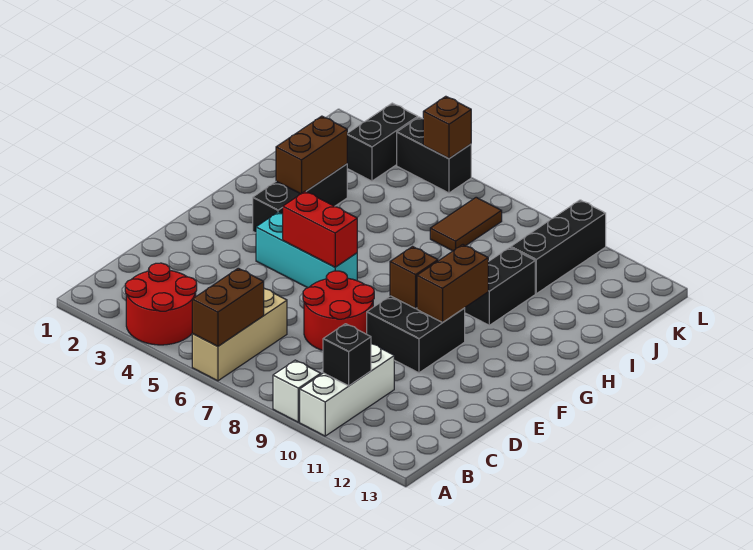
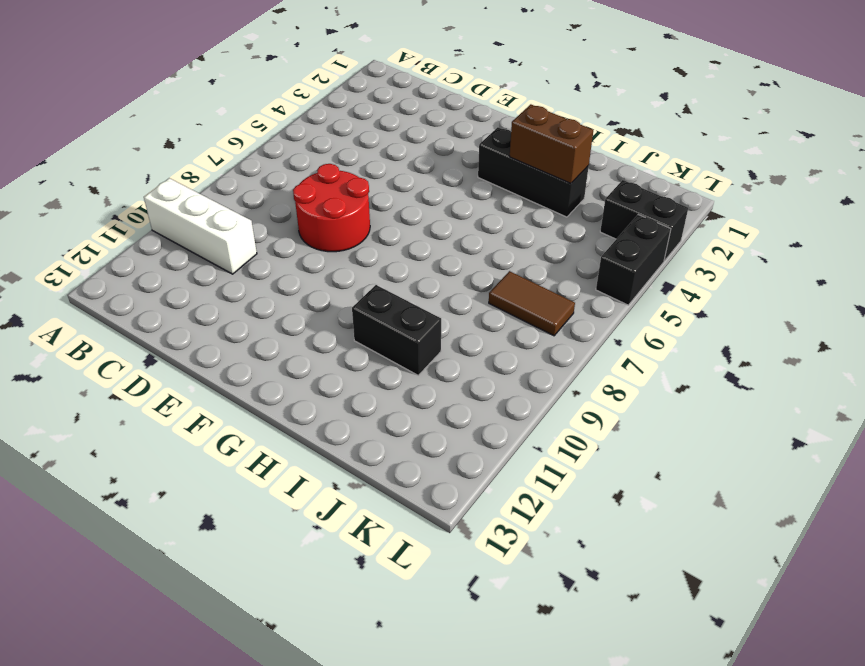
none -> red round brick A3:B4 level 1
none -> tan brick A6:C6 level 1
none -> white brick A9 level 1

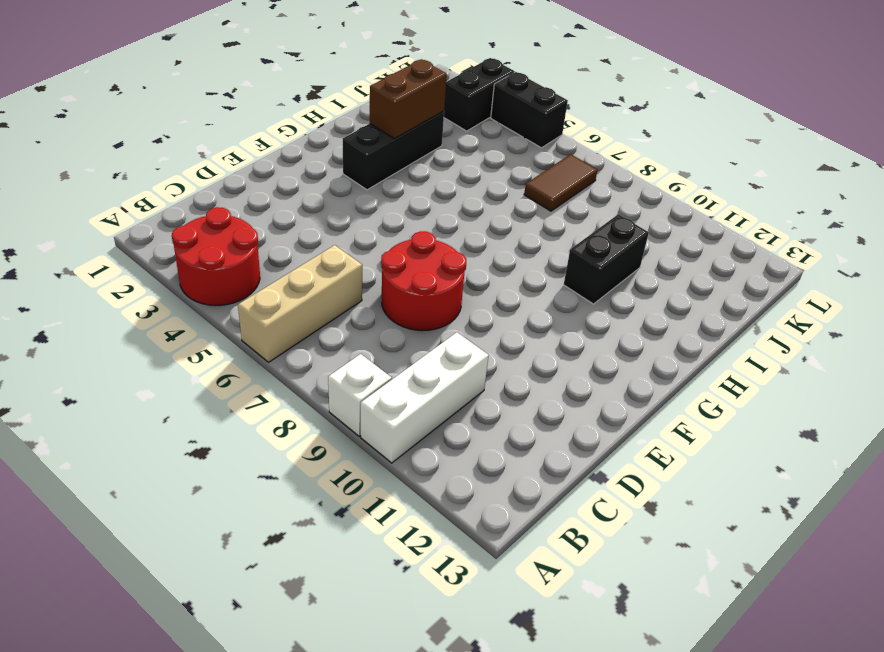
none -> black brick E9:F10 level 1
none -> cyan brick F4:F6 level 1
none -> black brick J10:L10 level 1

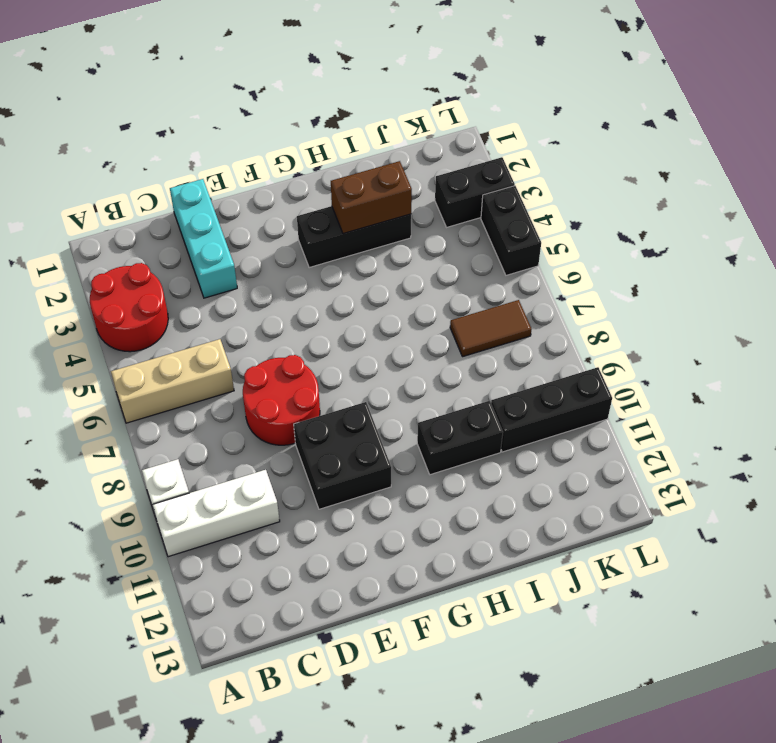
cyan brick D1:D3 level 1 -> cyan brick F4:F6 level 1
none -> brown brick A6:B6 level 2
none -> black brick B10 level 2
none -> red brick F5:F6 level 2

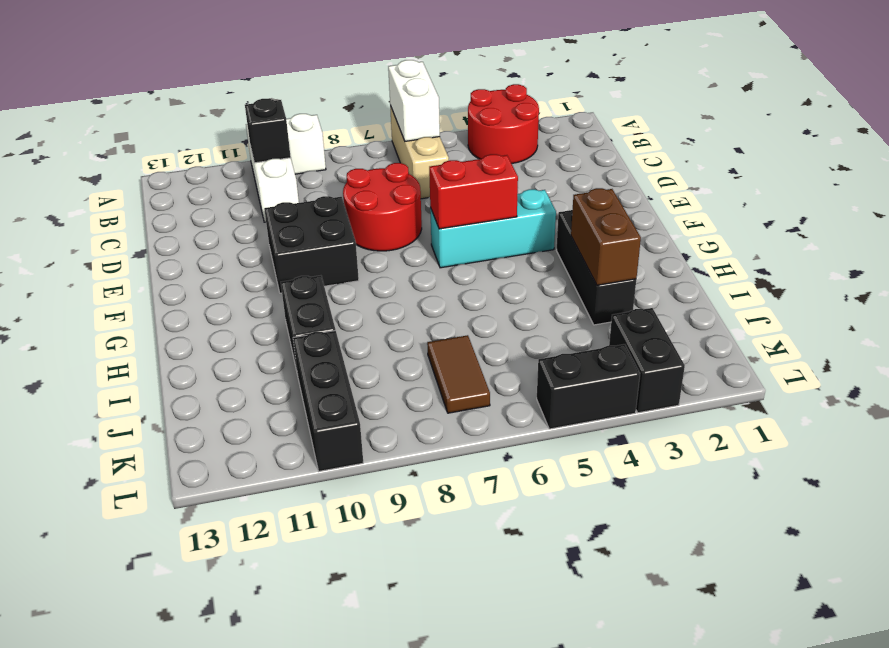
white brick A6:B6 level 2 -> brown brick A6:B6 level 2
none -> brown brick F9 level 2
none -> brown brick F10:G10 level 2
none -> brown brick L5 level 2

